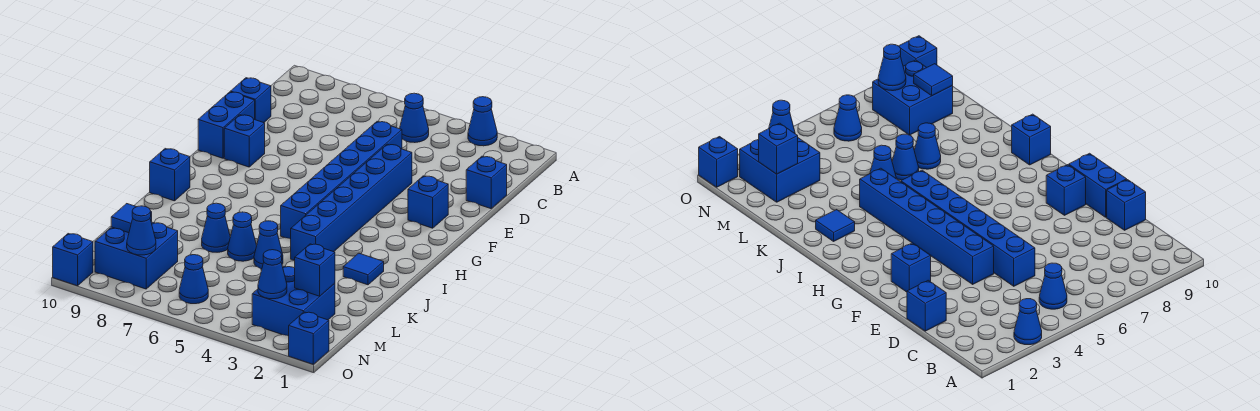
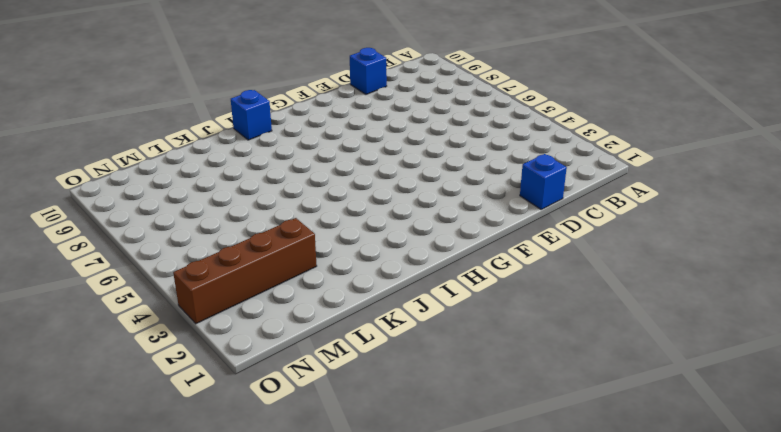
brown brick L3:O3 level 1 -> blue brick M2:N3 level 1
none -> blue cone A3 level 1
none -> blue cone B5 level 1
none -> blue brick D5:I5 level 1

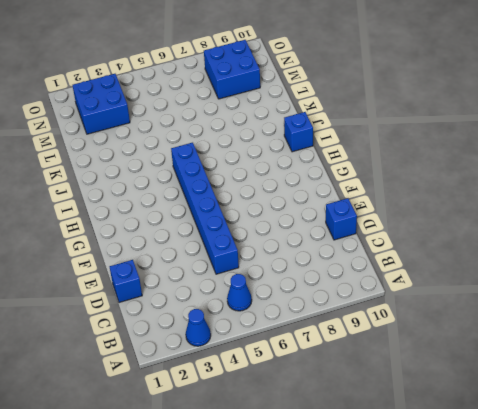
none -> blue brick E4:J4 level 1
none -> blue brick E10:F10 level 1
none -> blue brick F2 level 1

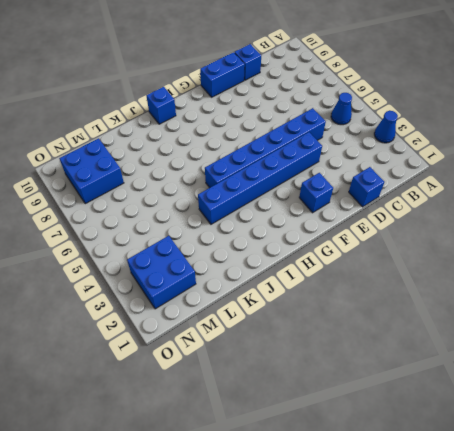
none -> blue brick F9 level 1
none -> blue tile J2 level 1
none -> blue cone K5 level 1

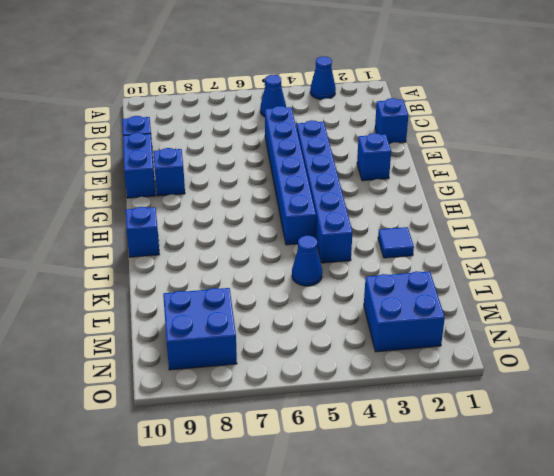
none -> blue cone K6 level 1
none -> blue cone K7 level 1
none -> blue cone N6 level 1

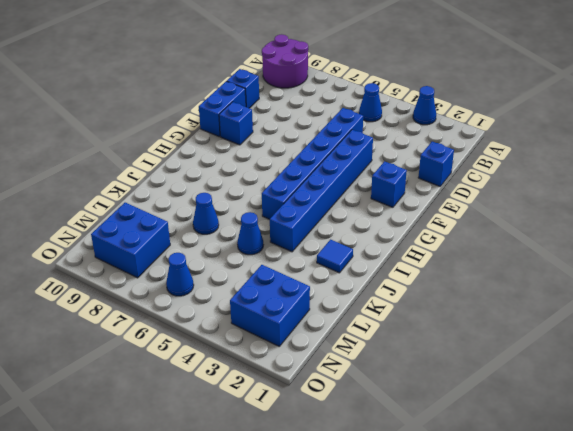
purple round brick A9:B10 level 1 -> none
none -> blue brick I10 level 1
none -> blue cone K6 level 1
none -> blue brick O1 level 1

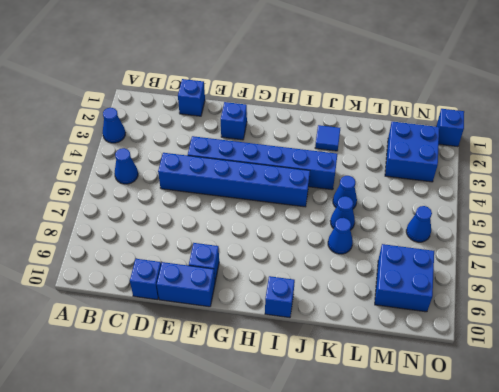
none -> blue brick O10 level 1
none -> blue brick M2 level 2
none -> blue tile M9 level 2

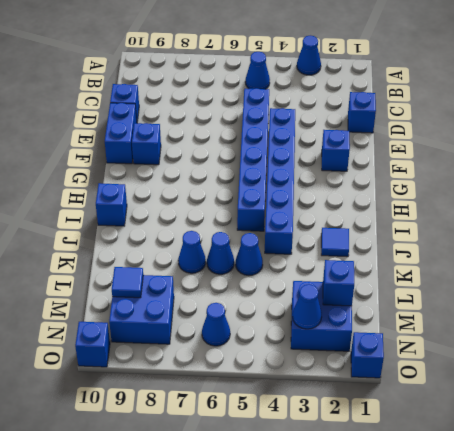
none -> blue cone N8 level 2

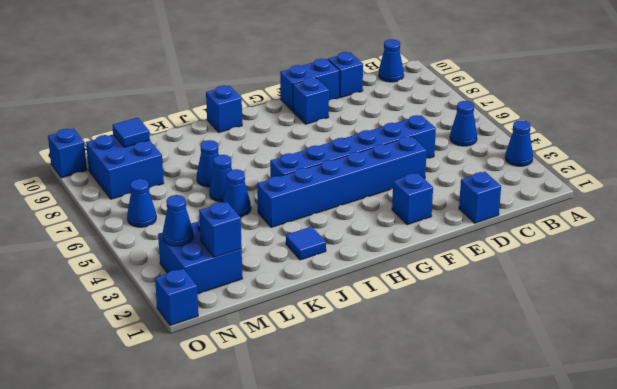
blue cone B10 level 1 -> blue cone N8 level 2

